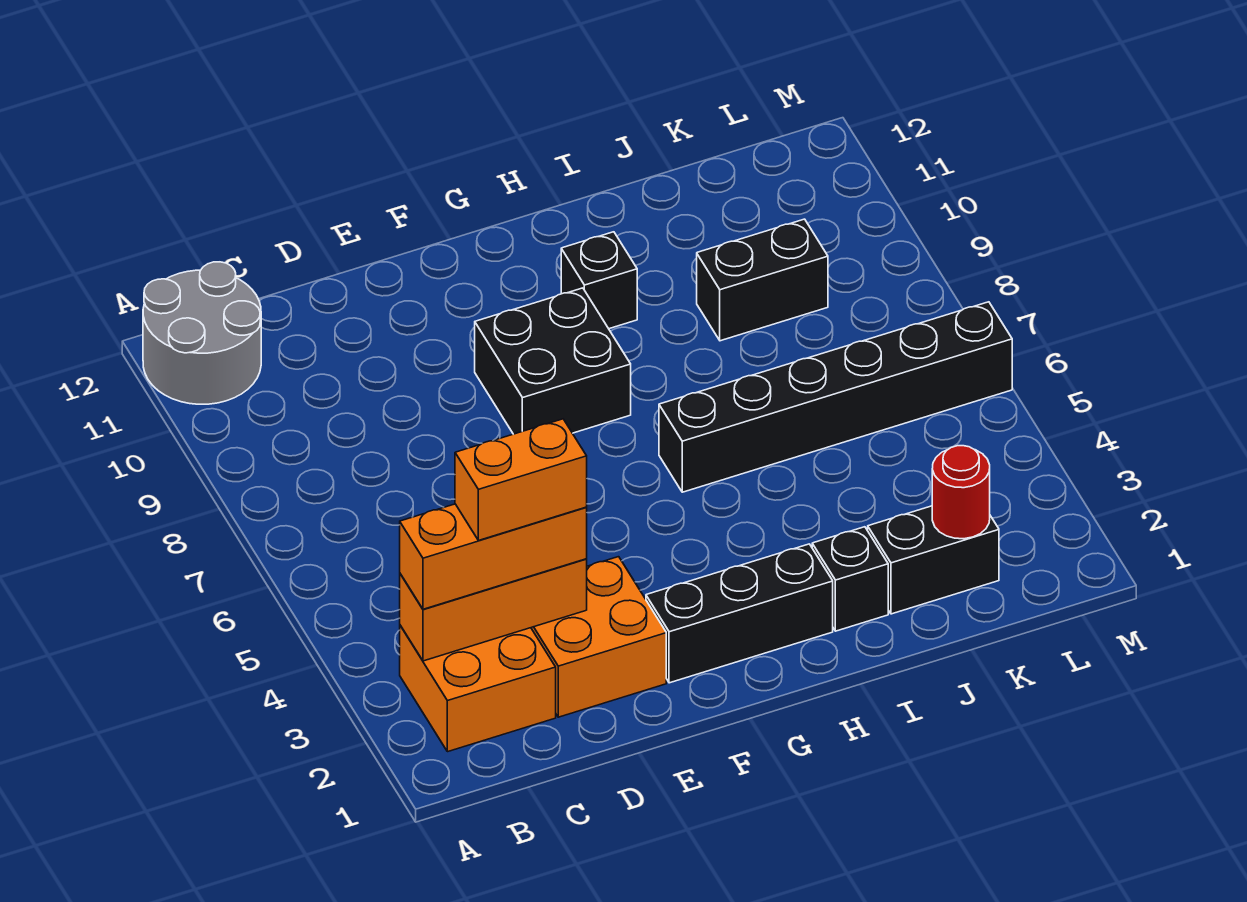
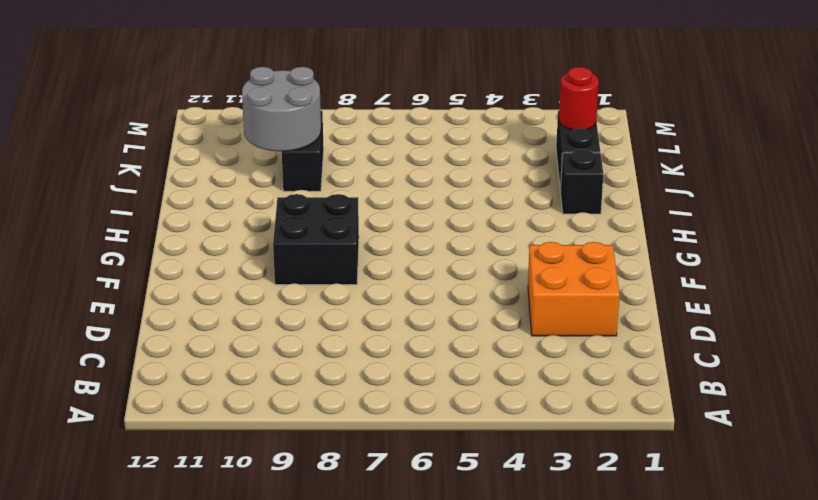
grey round brick J9:K10 level 2 -> grey round brick A11:B12 level 1
none -> orange brick B2:C3 level 1
none -> black brick F2:H2 level 1
none -> black brick H6:M6 level 1

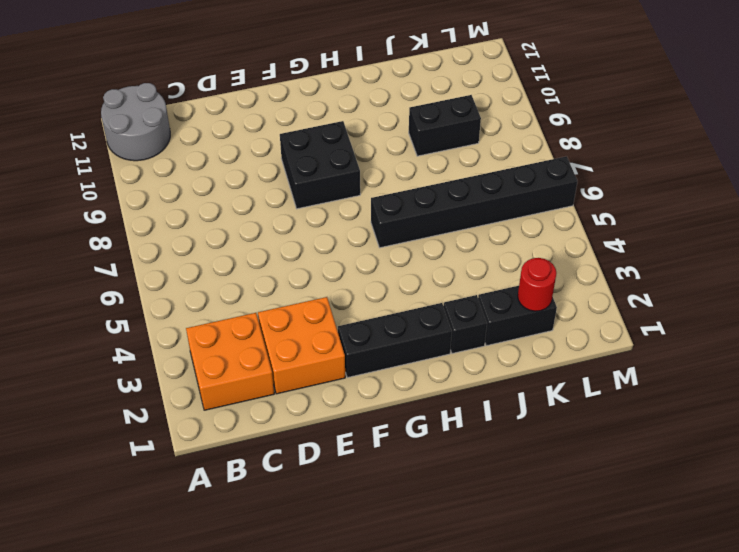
none -> black brick H10 level 1
none -> orange brick B3:D3 level 2
none -> orange brick B3:D3 level 3

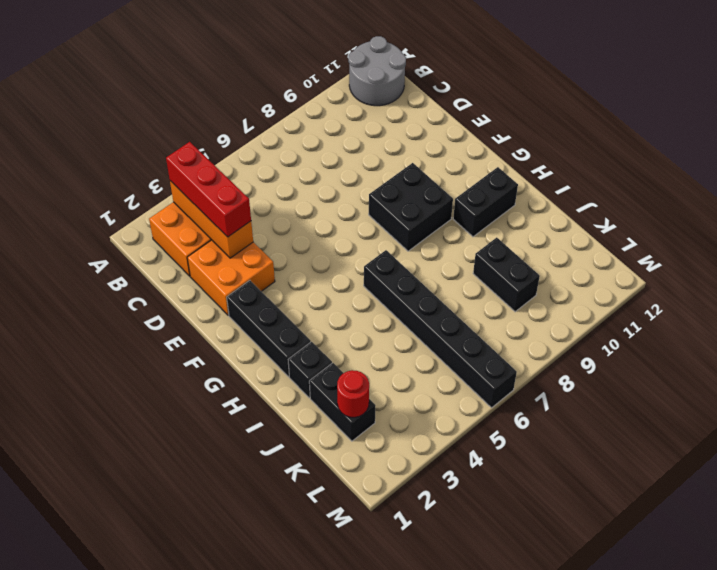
red brick B3:D3 level 3 -> orange brick B3:D3 level 3
black brick H10:H11 level 1 -> black brick H10 level 1
none -> orange brick C3:D3 level 4

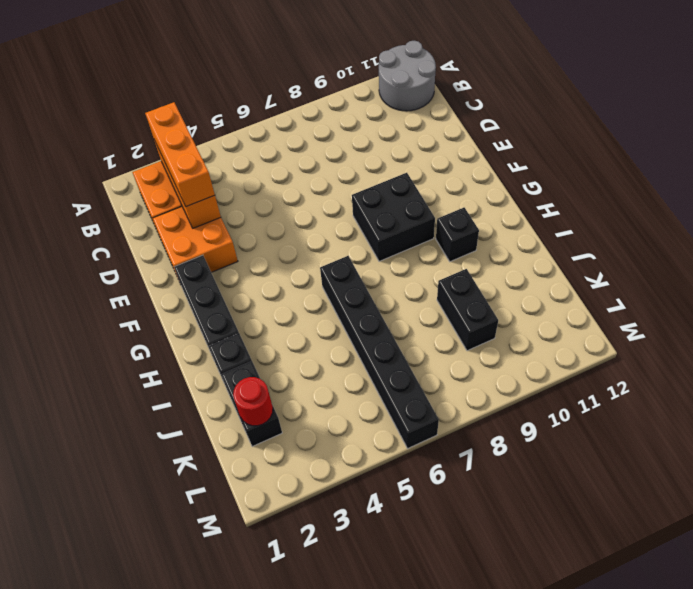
none -> orange brick C3:D3 level 4

